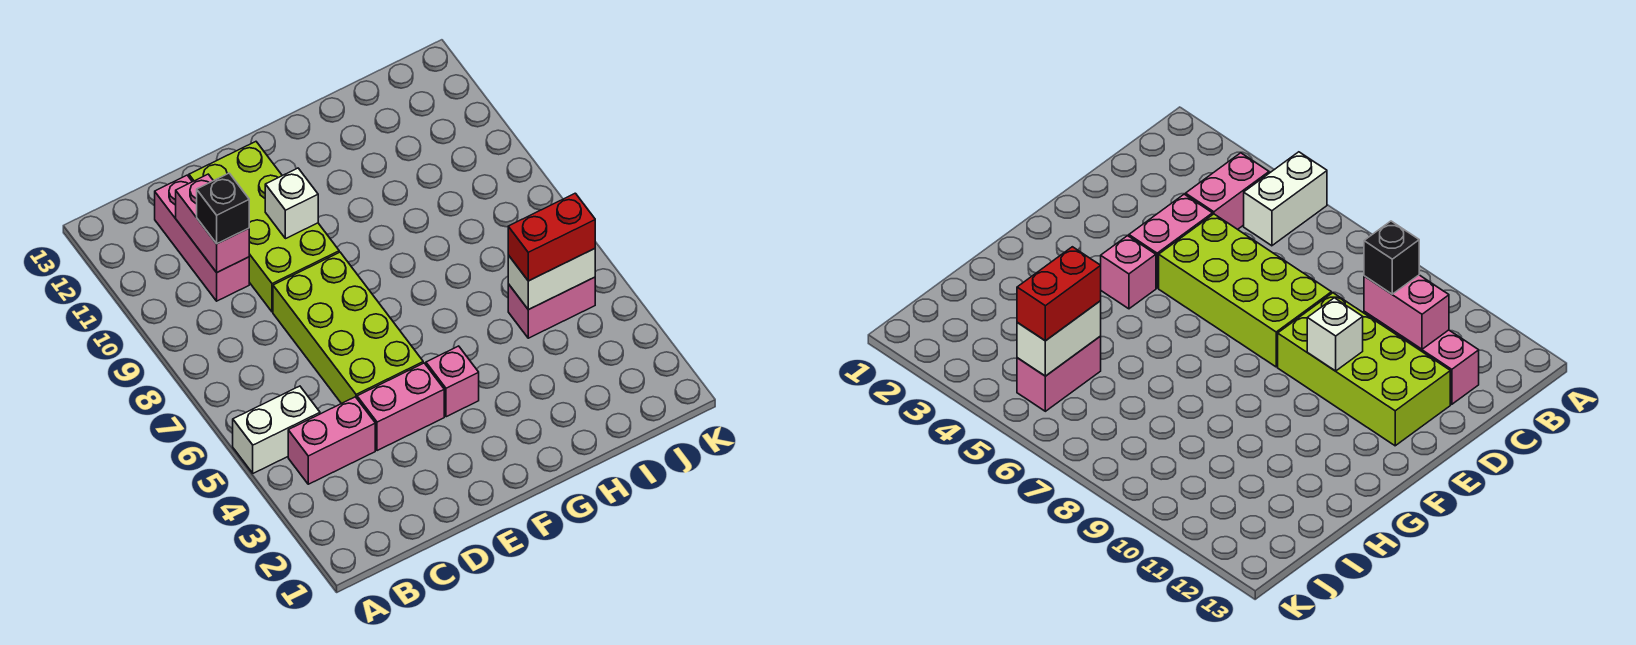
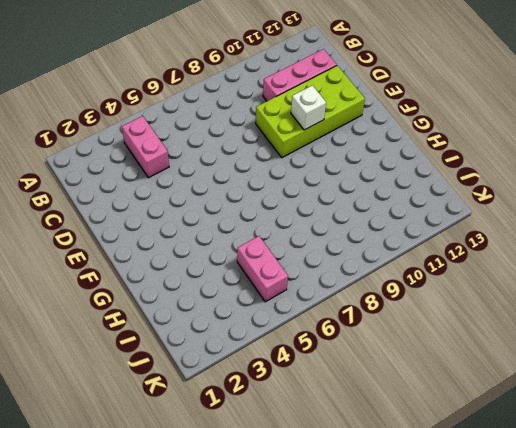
none -> white brick A5:B5 level 1
none -> pink brick D4:E4 level 1
none -> lime brick D5:E8 level 1

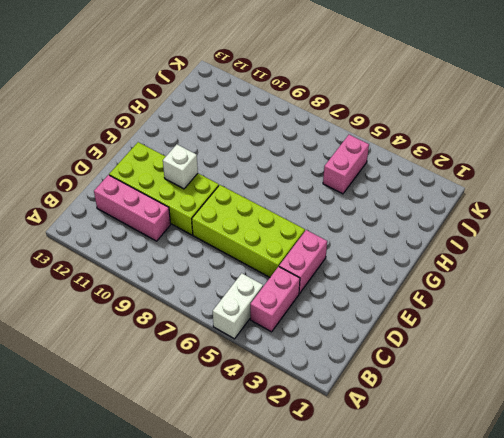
none -> pink brick F4 level 1
none -> pink brick C10:C11 level 2
none -> white brick I5:J5 level 2

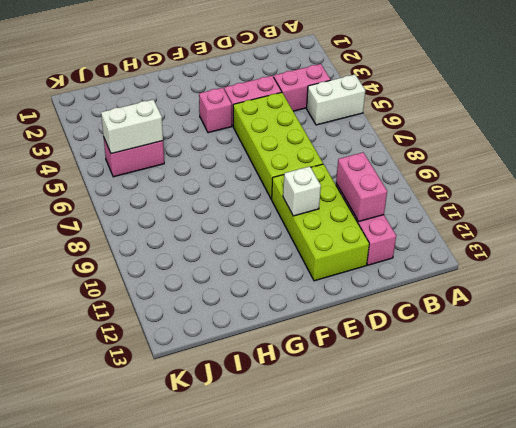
none -> black brick C10 level 3
none -> red brick I5:J5 level 3

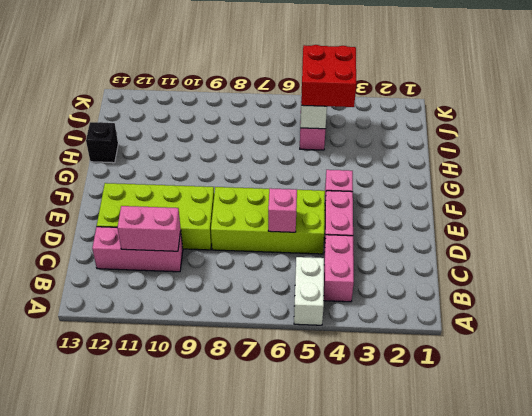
pink brick D6 level 2 -> none
black brick H13 level 1 -> black brick C10 level 3
red brick I4:J5 level 3 -> red brick I5:J5 level 3
none -> white brick E10 level 2

